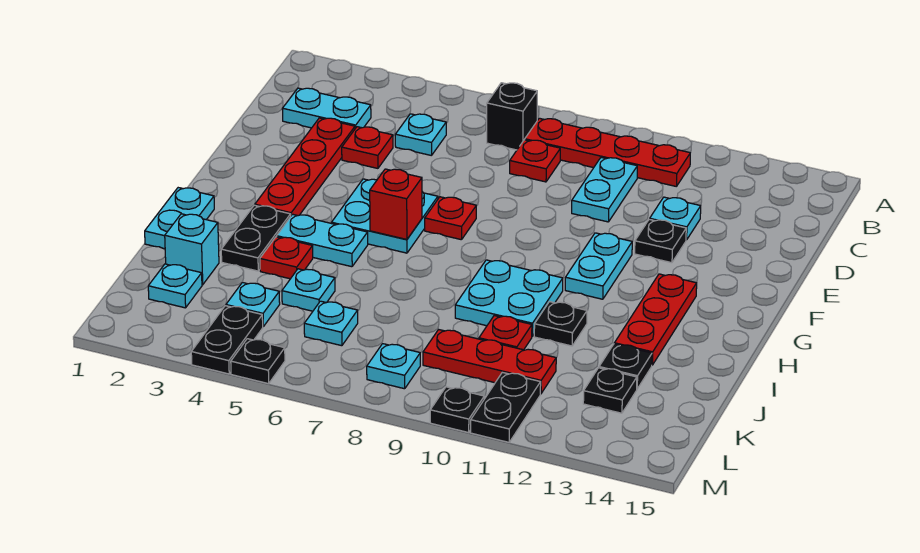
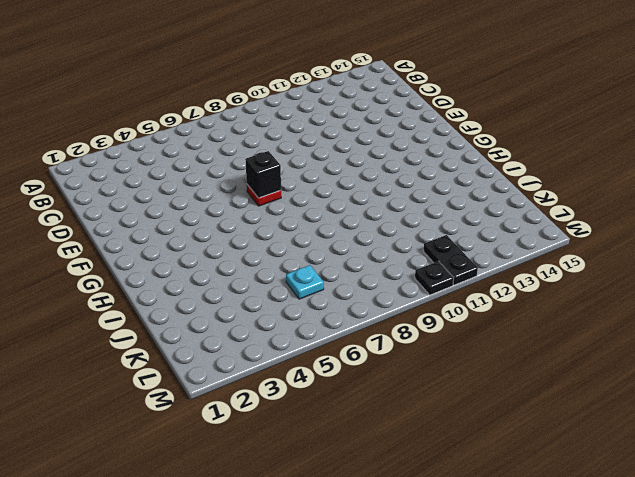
black brick F7 level 2 -> black brick B7 level 1
none -> red plate B8:B11 level 1
none -> cyan plate C2:C3 level 1
none -> cyan plate C5 level 1
none -> red plate C8 level 1

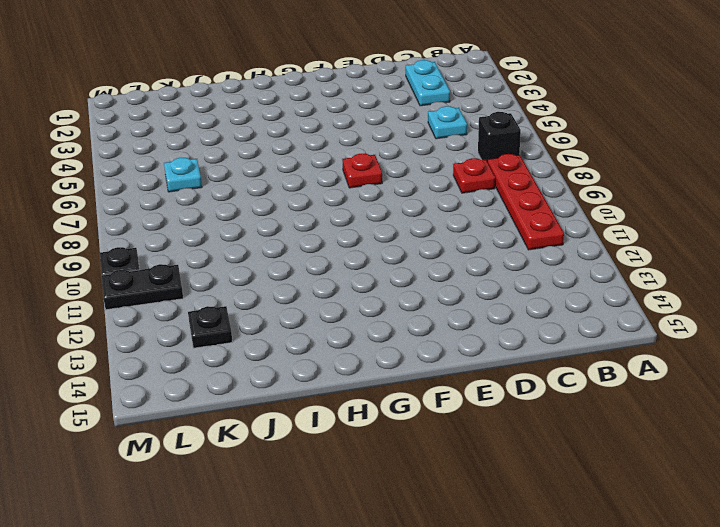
none -> cyan plate C10:D10 level 1
none -> red plate D3:G3 level 1
none -> red plate D4 level 1
none -> cyan plate D12 level 1

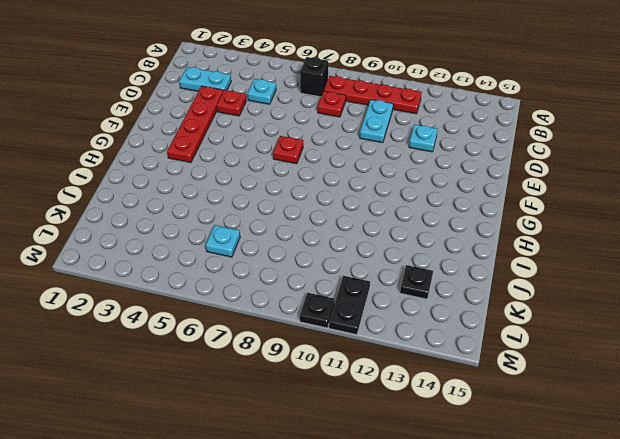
none -> black plate E12 level 1
none -> cyan plate F5:G6 level 1
none -> cyan plate F11:G11 level 1
none -> red plate G13:I13 level 1

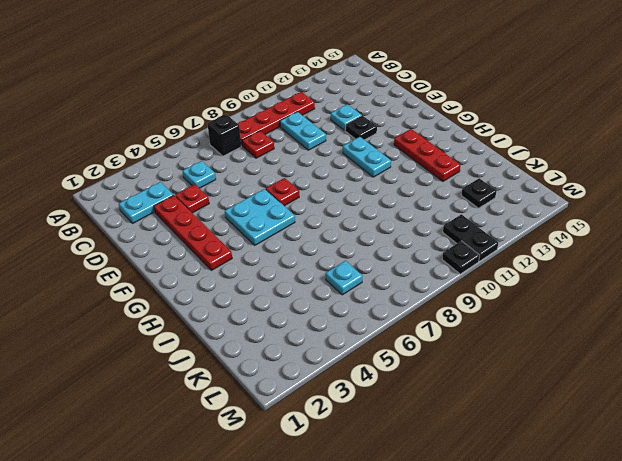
none -> cyan plate H1:I1 level 1
none -> black plate H3:I3 level 1
none -> cyan plate H4:H5 level 1
none -> cyan plate H9:I10 level 1

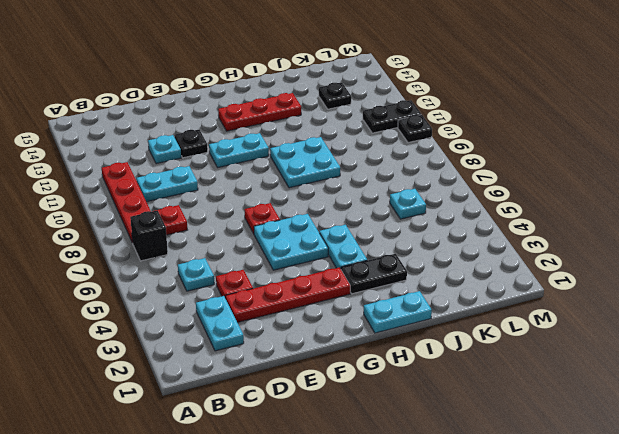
none -> red plate I4 level 1
none -> black plate I11 level 1
none -> cyan brick J2 level 1
none -> cyan plate J5 level 1

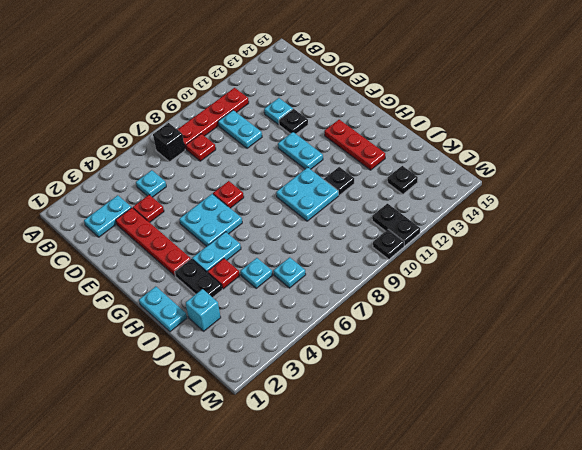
none -> red plate J10 level 1
none -> black plate J13 level 1
none -> cyan plate K2 level 1
none -> cyan plate K4 level 1

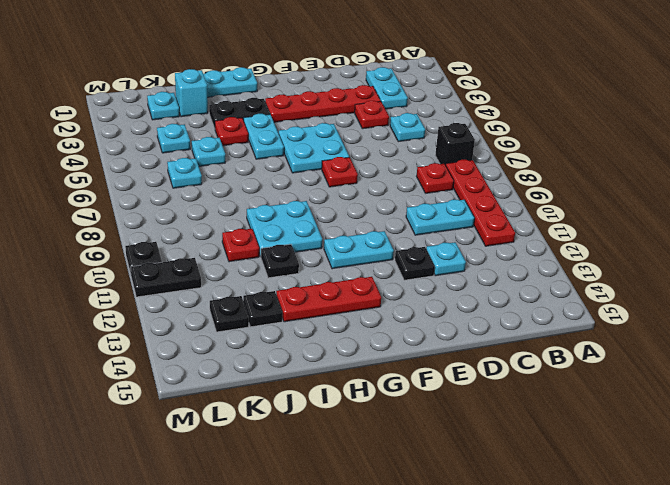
none -> red plate K9:K11 level 1
none -> black plate L4:M4 level 1
none -> cyan plate L8 level 1
none -> black plate M5 level 1

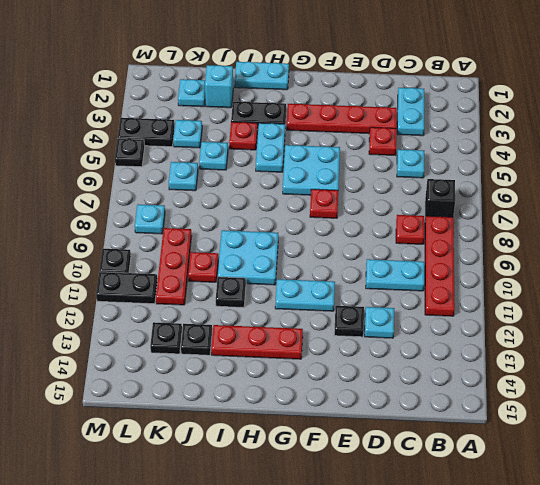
none -> red brick G6 level 2

